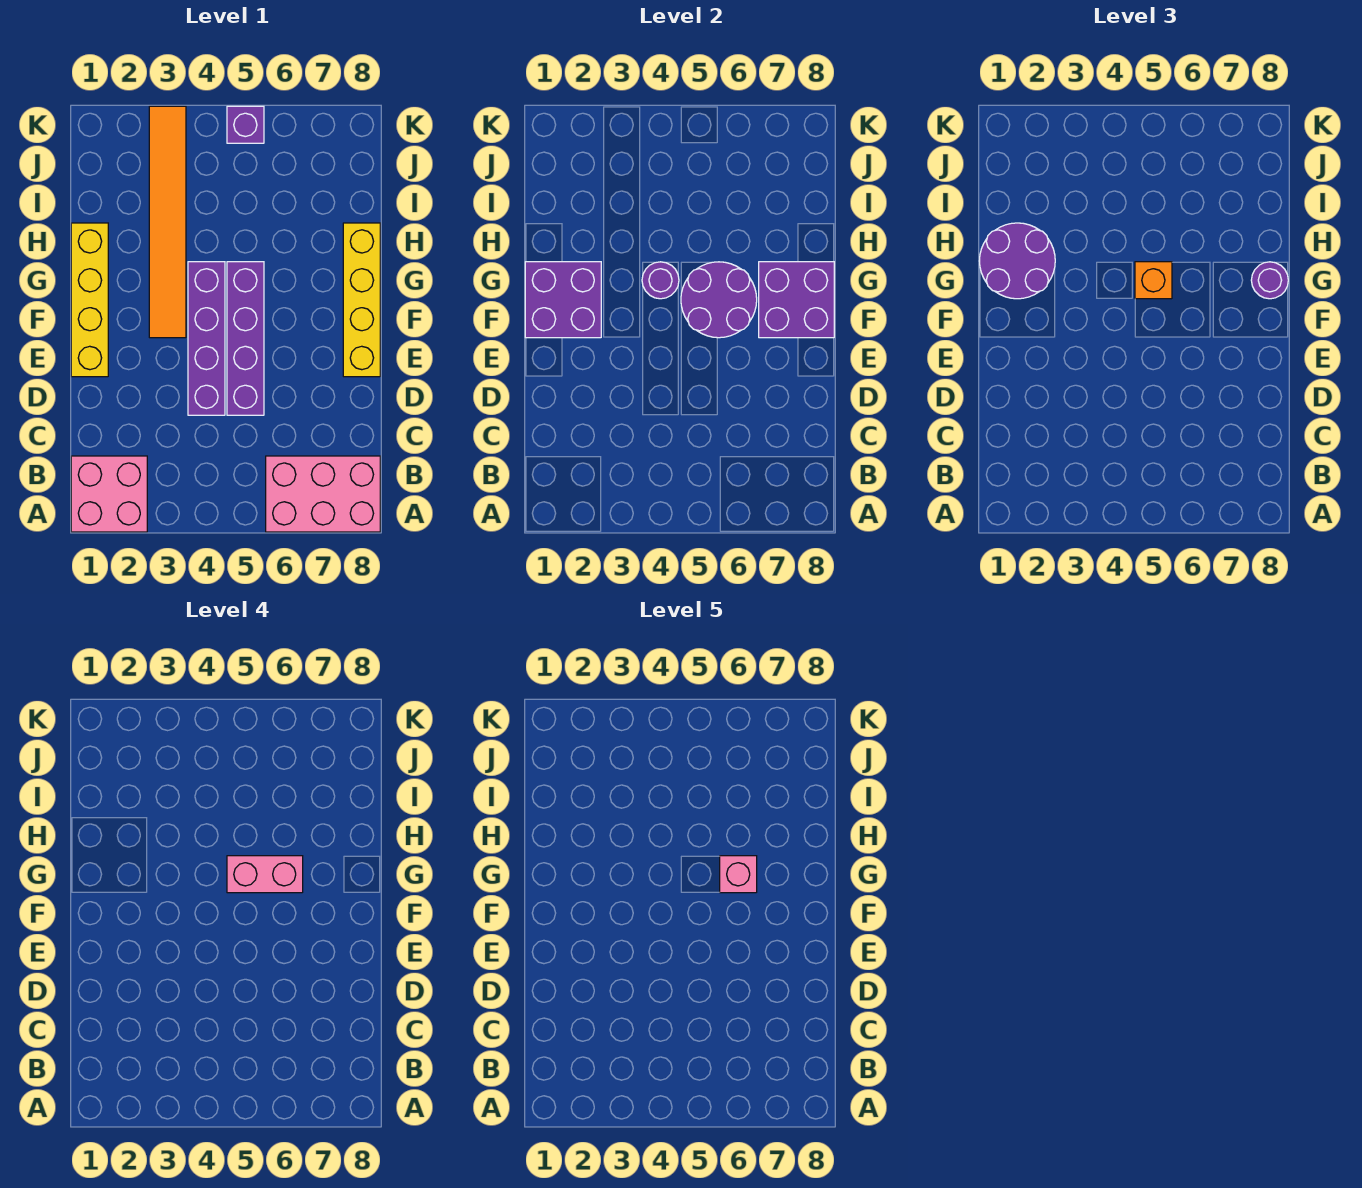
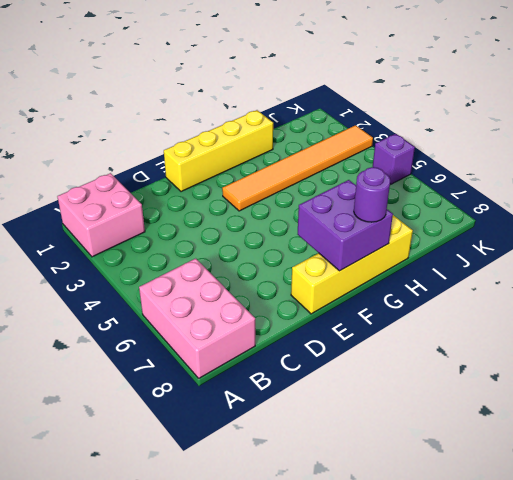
none -> purple brick D4:G4 level 1
none -> purple brick D5:G5 level 1
none -> purple brick F1:G2 level 2

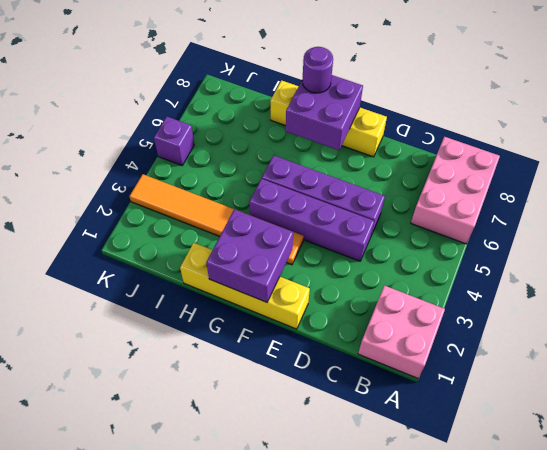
none -> purple round brick F5:G6 level 2
none -> purple round brick G4 level 2
none -> purple round brick G1:H2 level 3

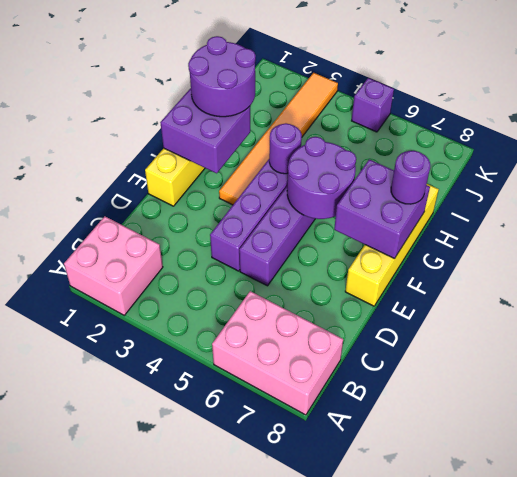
none -> orange brick G5 level 3
none -> pink brick G5:G6 level 4
none -> pink brick G6 level 5

